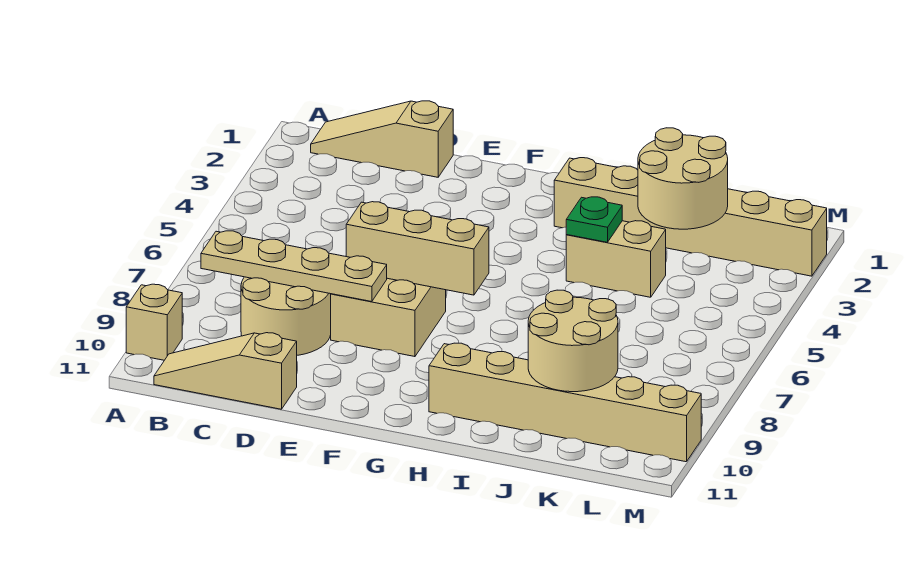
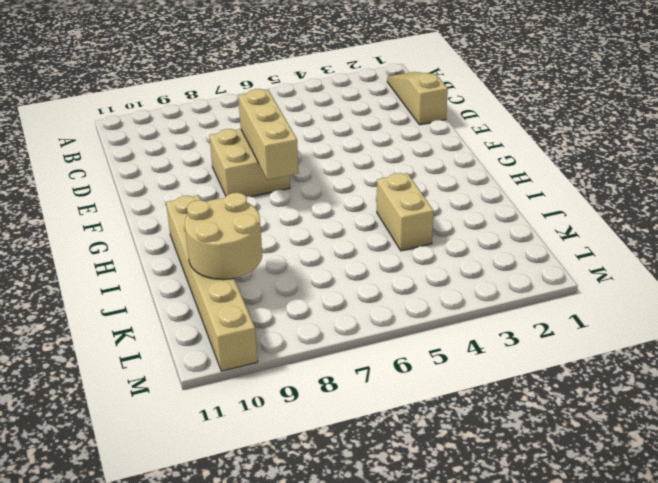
none -> tan brick A10 level 1
none -> tan slope B11:D11 level 1 top D
none -> tan round brick C8:D9 level 1

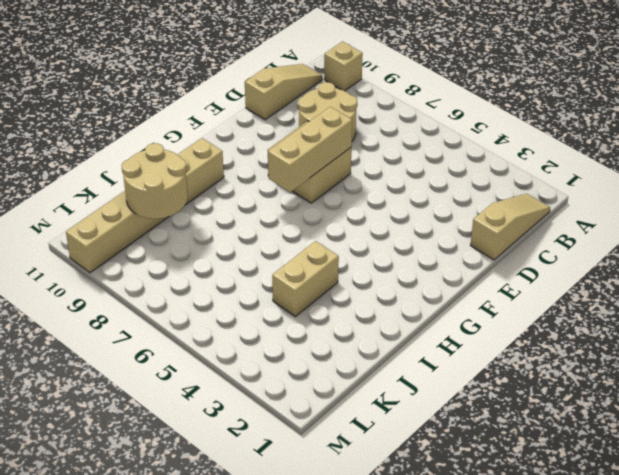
none -> tan brick H2:M2 level 1
none -> tan plate B8:E8 level 2
none -> green plate I4 level 2

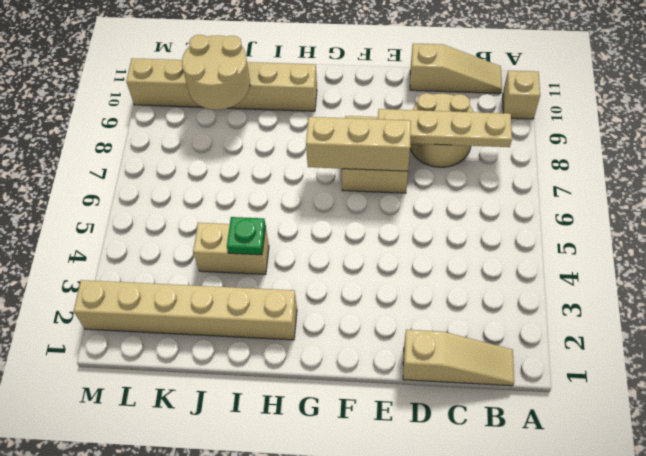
none -> tan round brick J2:K3 level 2

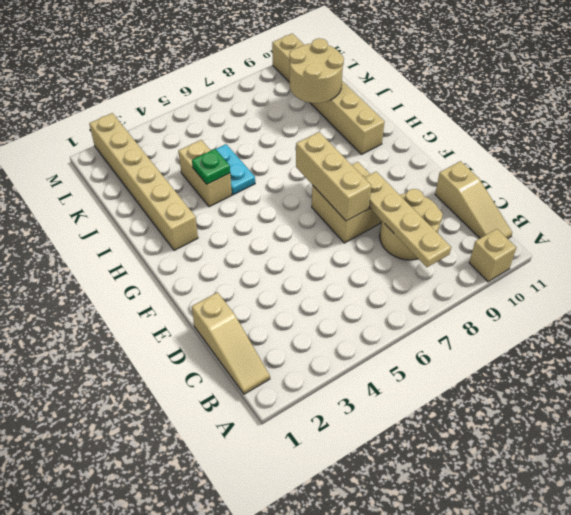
cyan plate I5:J5 level 1 -> none
none -> tan round brick J2:K3 level 2

